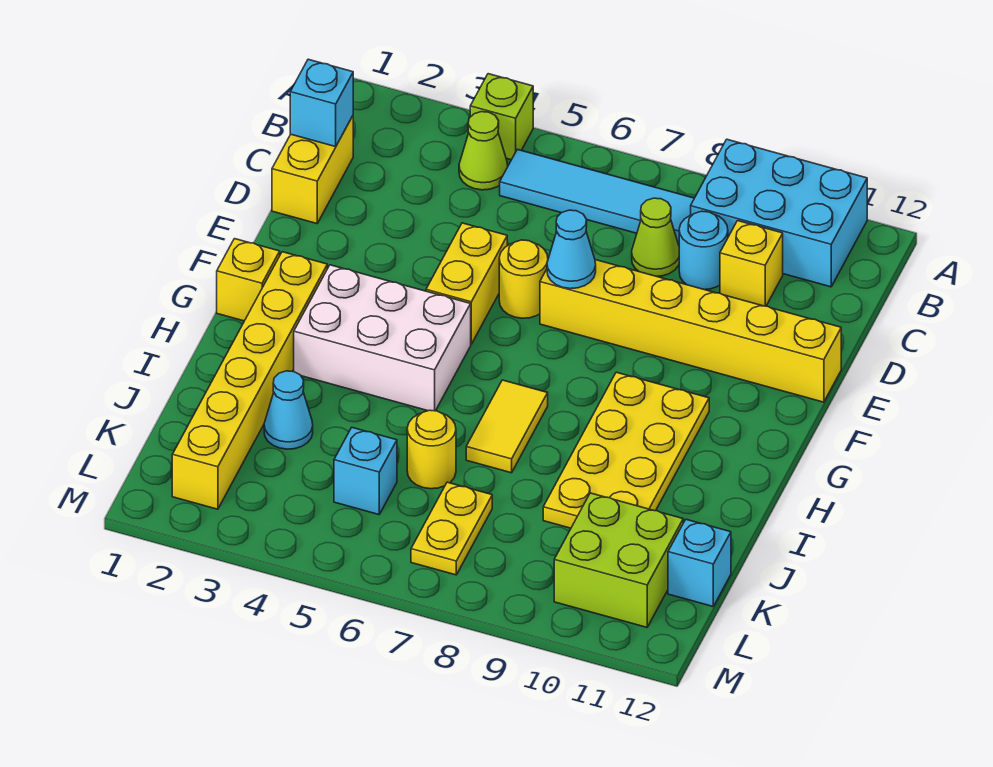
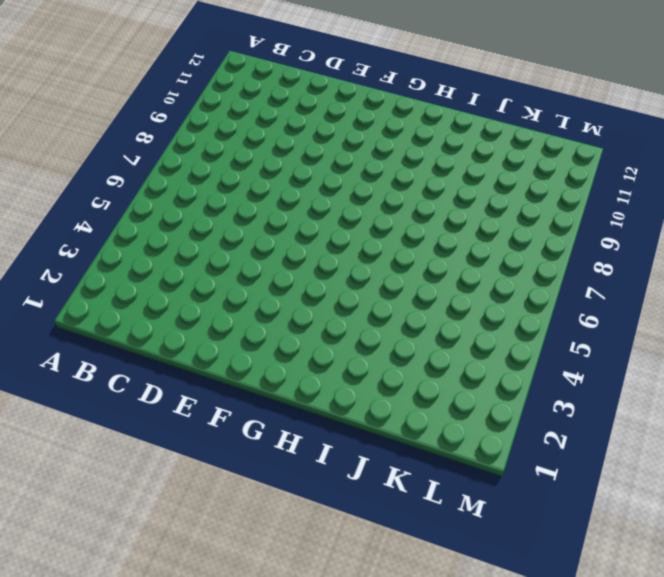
none -> lime brick A4 level 1
none -> cyan brick A9:B11 level 1
none -> lime cone B4 level 1

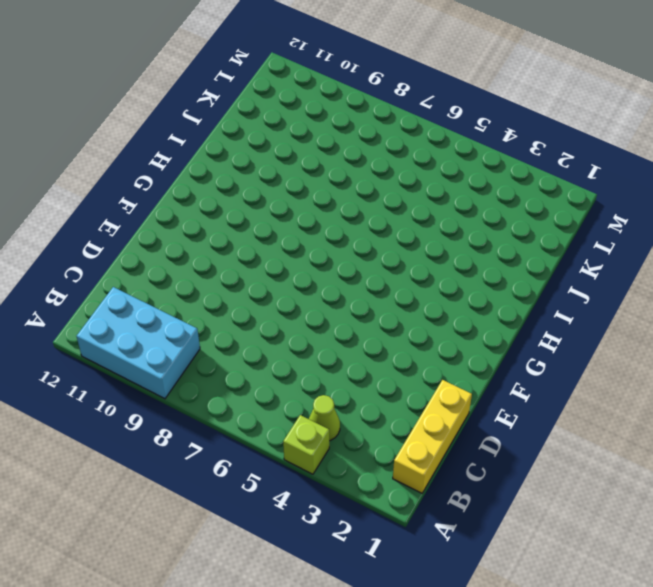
yellow brick B1:D1 level 1 -> yellow brick C1:D1 level 1
none -> cyan tile B5:B8 level 1
none -> lime cone C8 level 1
none -> cyan round brick C9 level 1

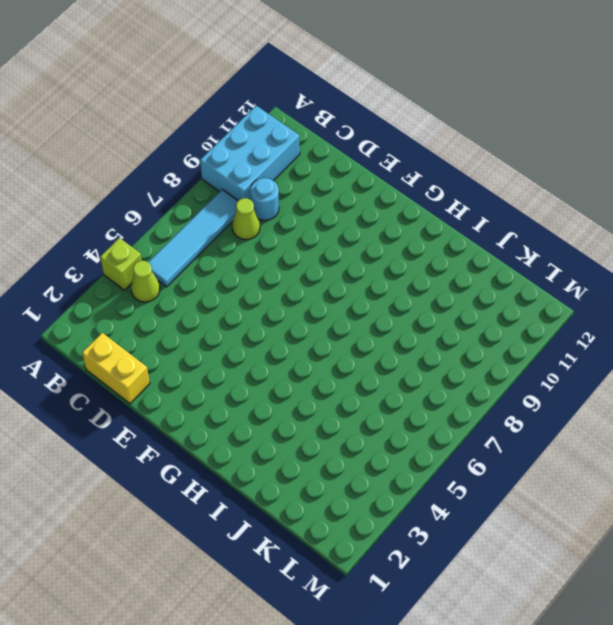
none -> yellow brick C10 level 1
none -> yellow brick E5:F5 level 1
none -> yellow round brick E6 level 1

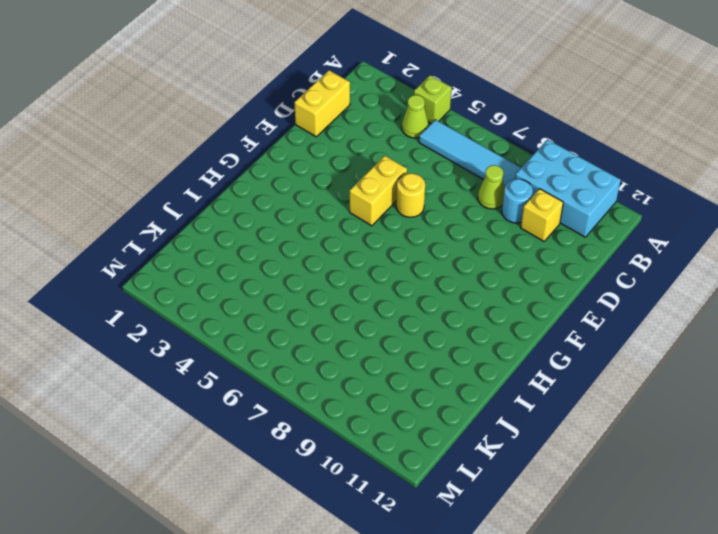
none -> yellow brick E7:E12 level 1
none -> yellow brick G1 level 1
none -> yellow brick G2:L2 level 1

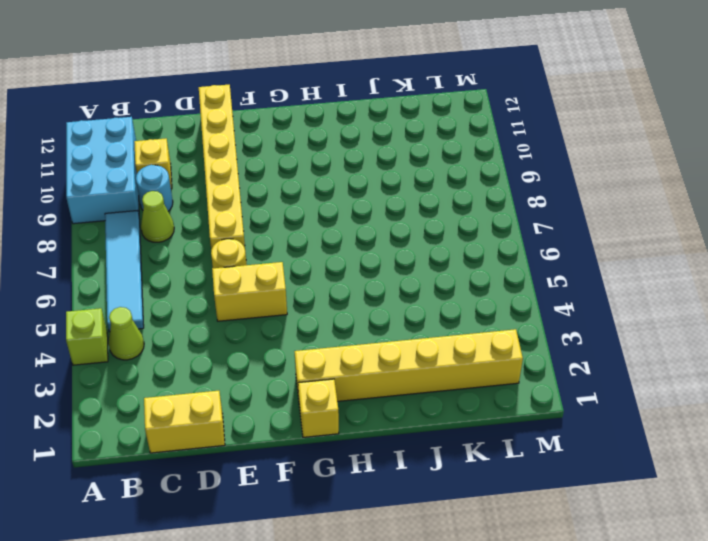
none -> white brick G3:H5 level 1
none -> yellow plate G9:J10 level 1
none -> yellow tile H7:I7 level 1

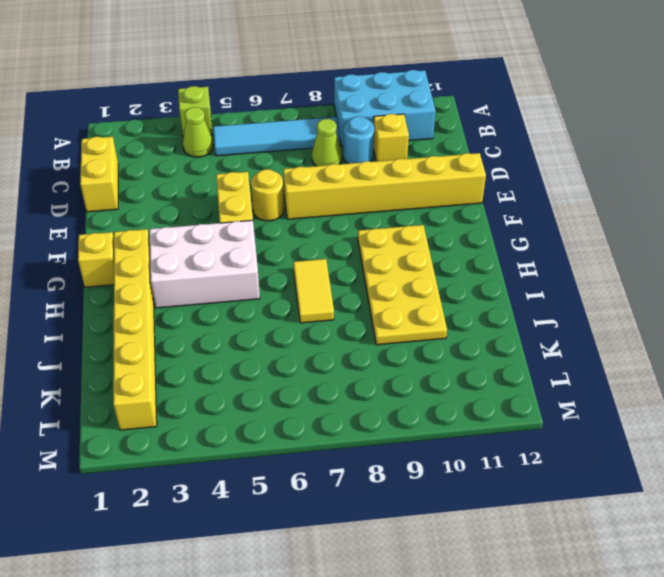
none -> cyan cone J3 level 1
none -> yellow round brick J6 level 1
none -> cyan brick K5 level 1

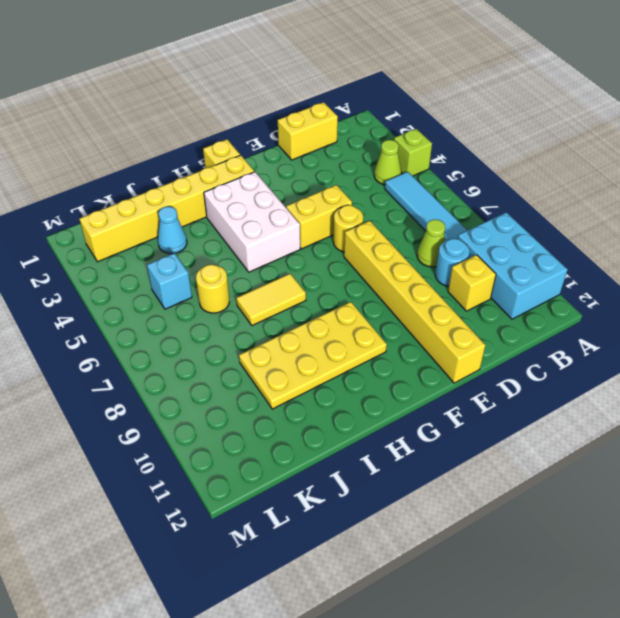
none -> yellow plate K7:L7 level 1
none -> lime brick K10:L11 level 1
none -> cyan brick K12 level 1

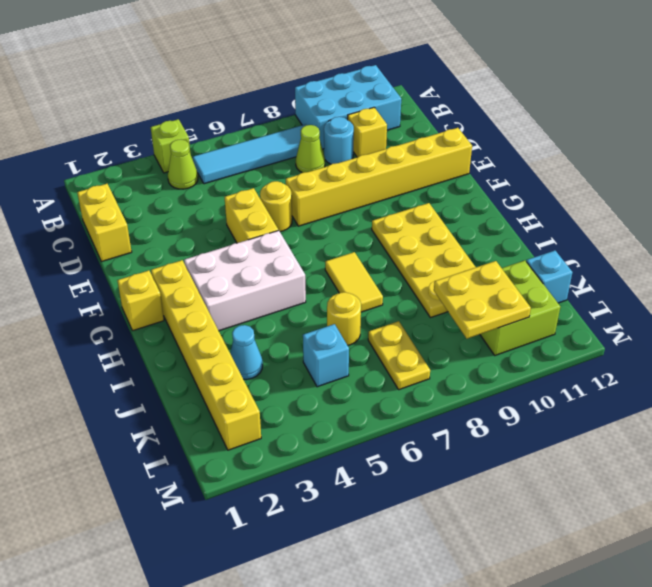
yellow plate K9:L10 level 2 -> none
none -> cyan brick C1 level 2
none -> cyan cone E7 level 2

